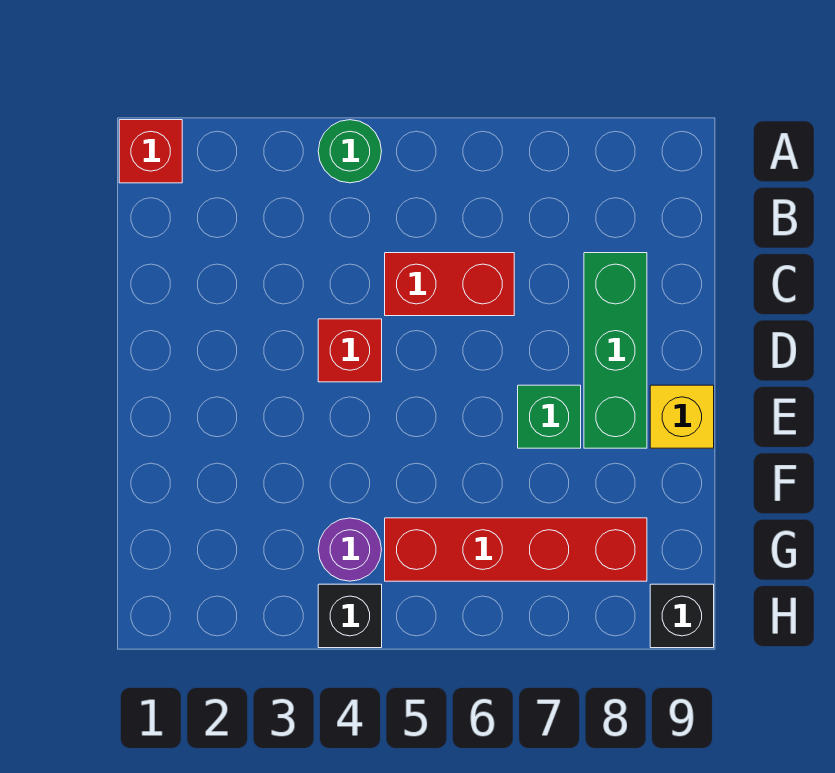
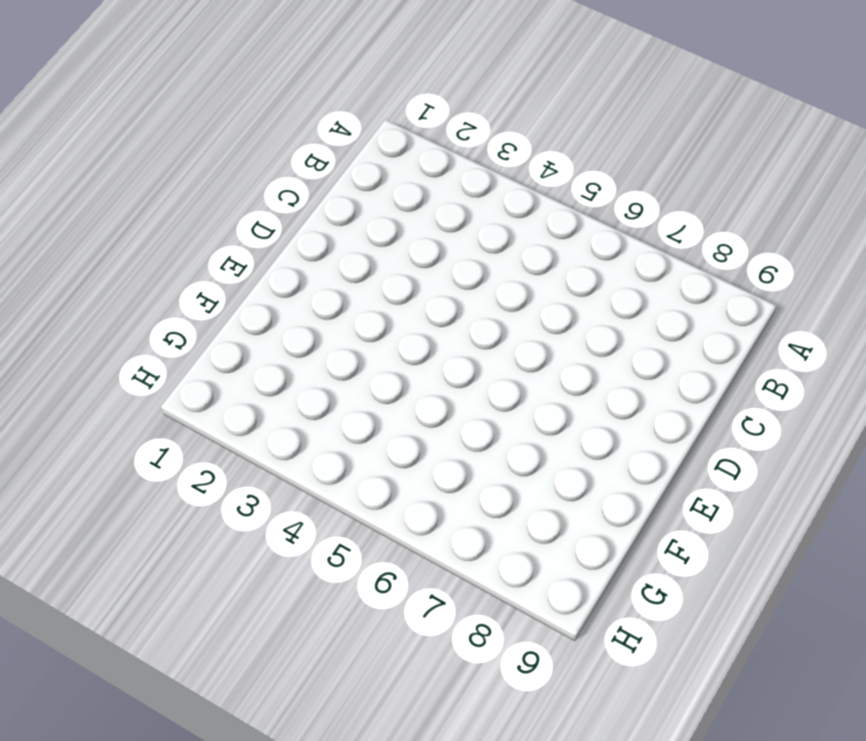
none -> red brick A1 level 1
none -> green round brick A4 level 1

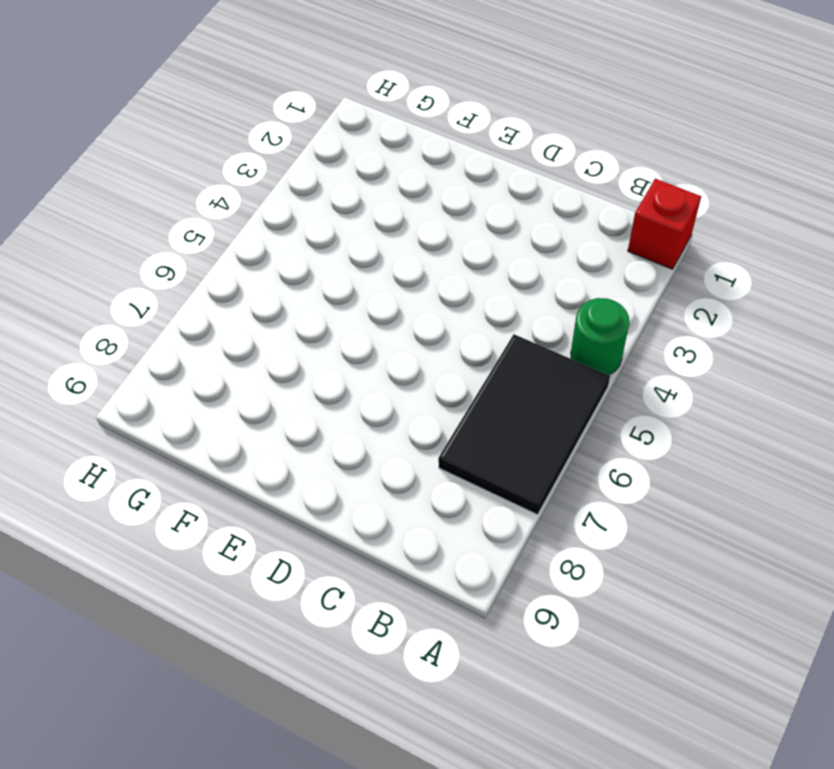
black tile A5:B7 level 1 -> none
none -> red brick C5:C6 level 1
none -> green brick C8:E8 level 1

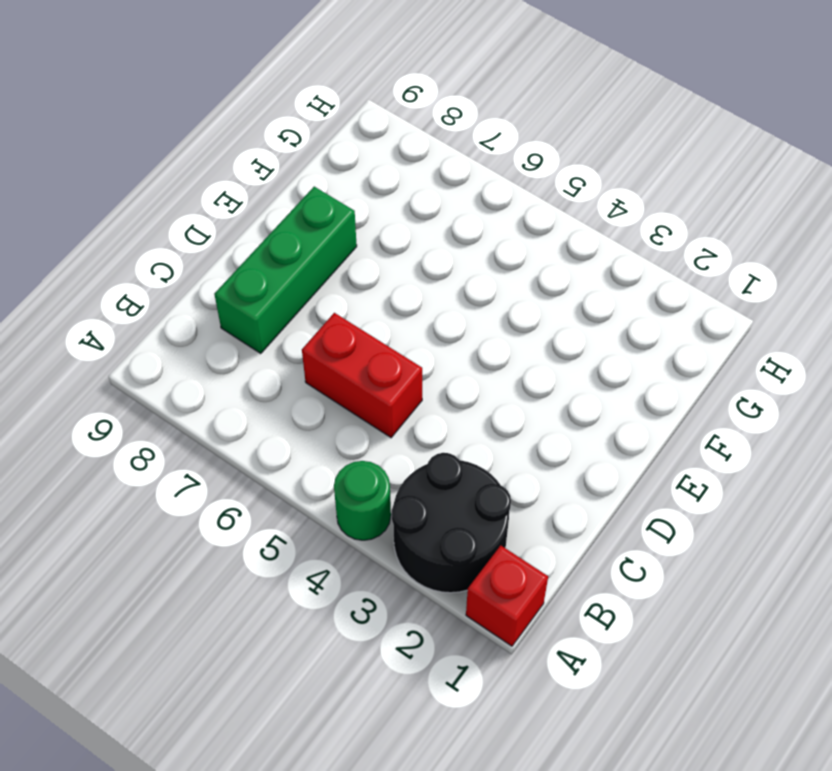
black round brick A2:B3 level 1 -> none
none -> red brick D4 level 1
none -> green brick E7 level 1

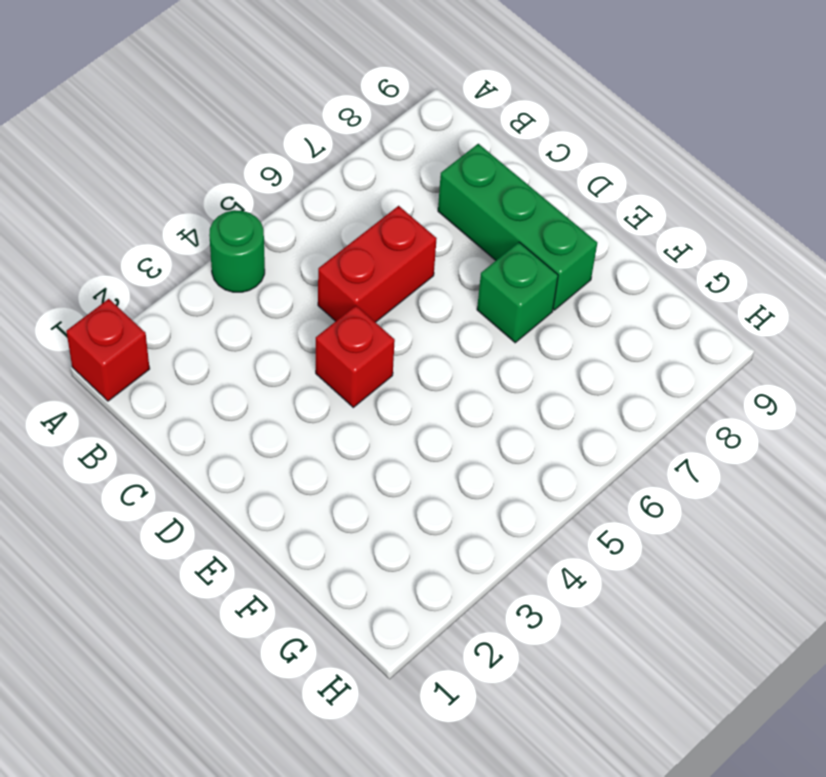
none -> yellow brick E9 level 1
none -> purple round brick G4 level 1

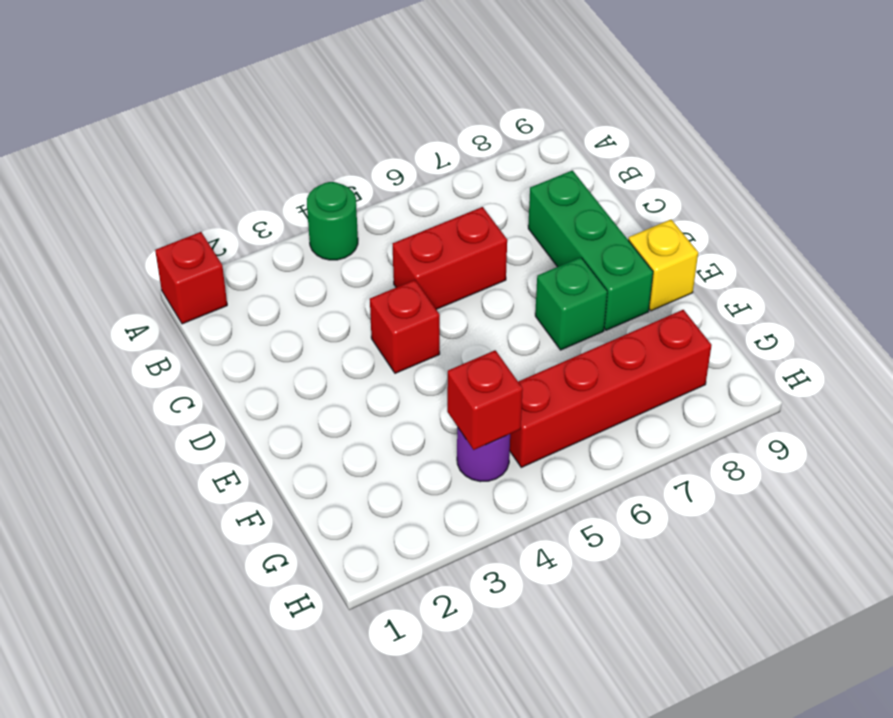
red brick G4 level 2 -> none
none -> black brick H4 level 1
none -> black brick H9 level 1

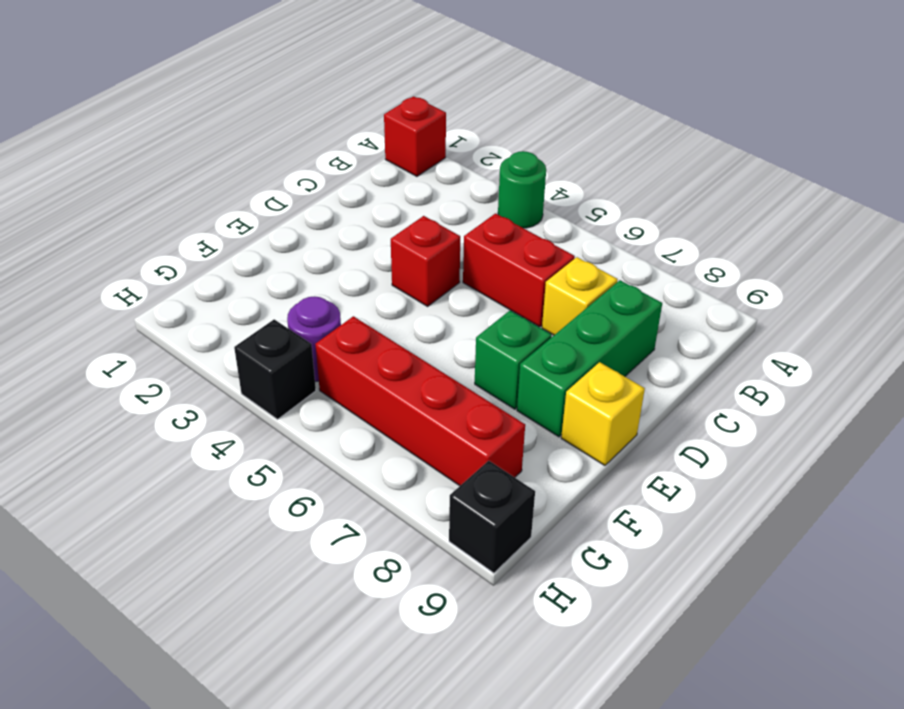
yellow brick C7 level 1 -> none

